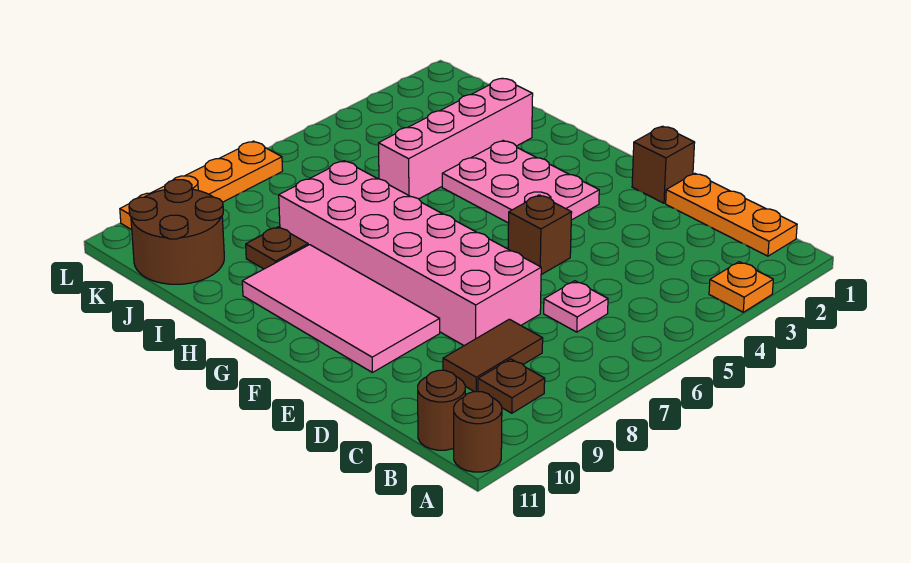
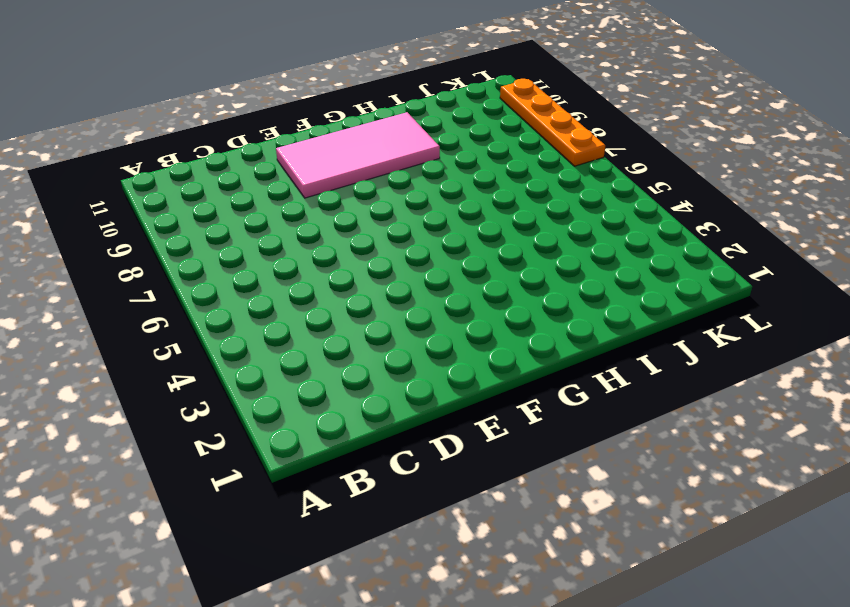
none -> orange plate A3 level 1
none -> brown round brick A11 level 1
none -> orange plate B1:D1 level 1

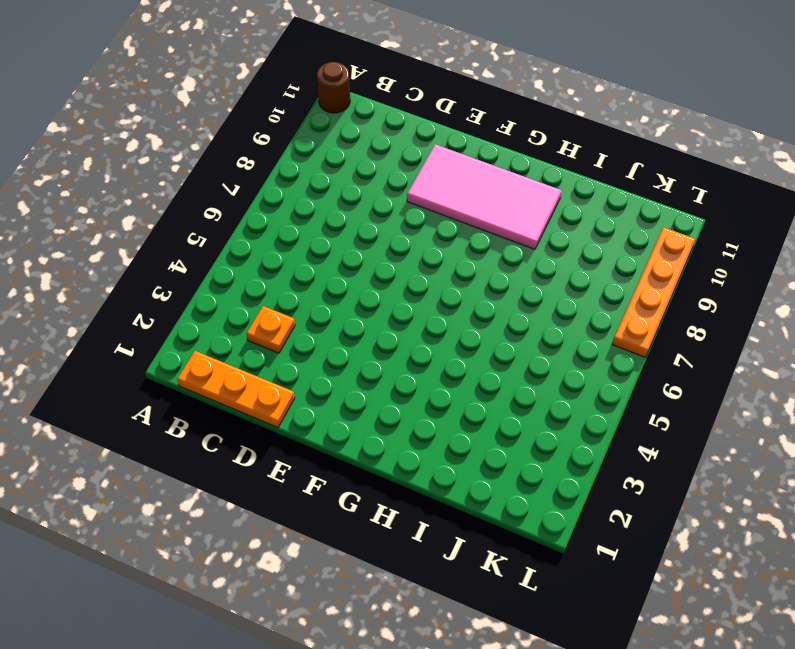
orange plate C3 level 1 -> orange plate A3 level 1
none -> brown plate B9 level 1
none -> brown round brick B11 level 1
none -> pink plate C6 level 1

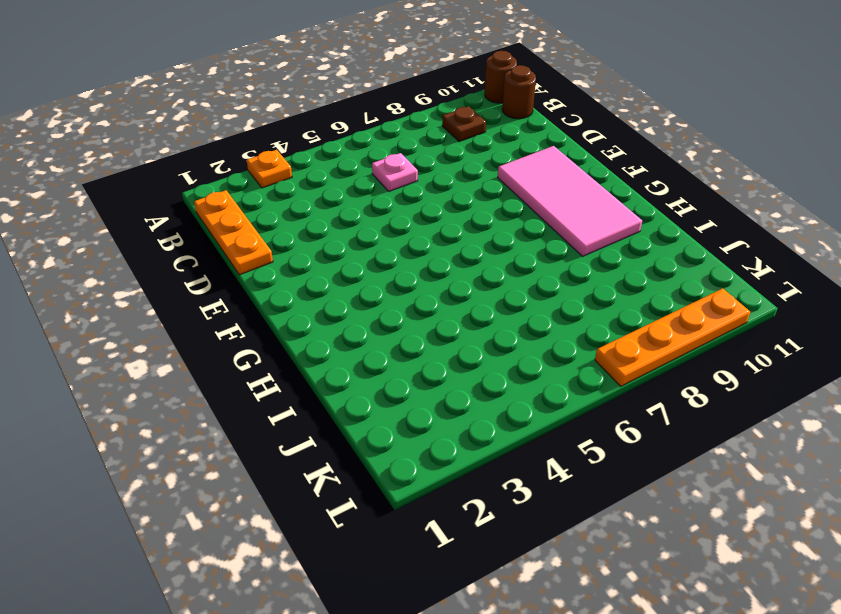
none -> brown tile C8:C9 level 1
none -> pink brick D7:I8 level 1
none -> brown brick E1 level 1

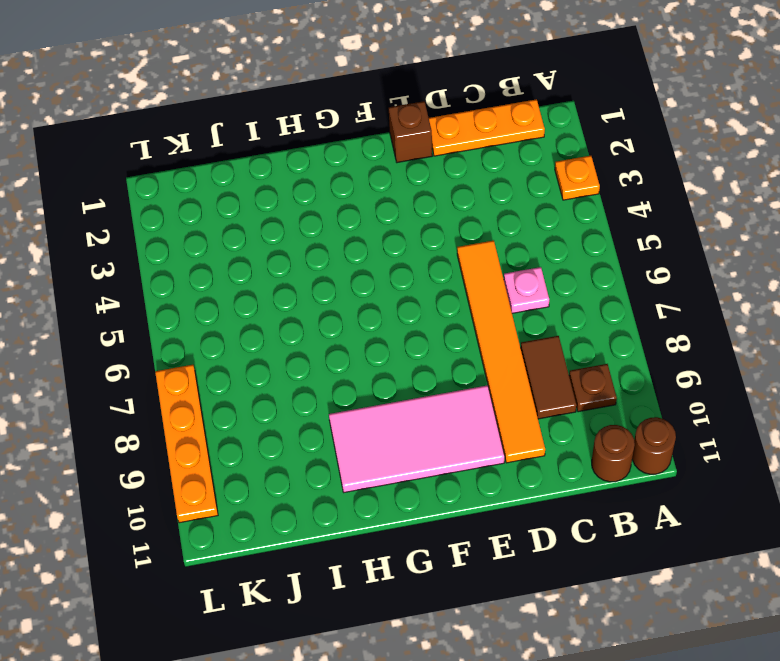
orange tile D5:D10 level 1 -> pink brick D7:I8 level 1
none -> brown brick E5 level 1
none -> pink plate F3:H4 level 1
none -> pink brick I2:I5 level 1

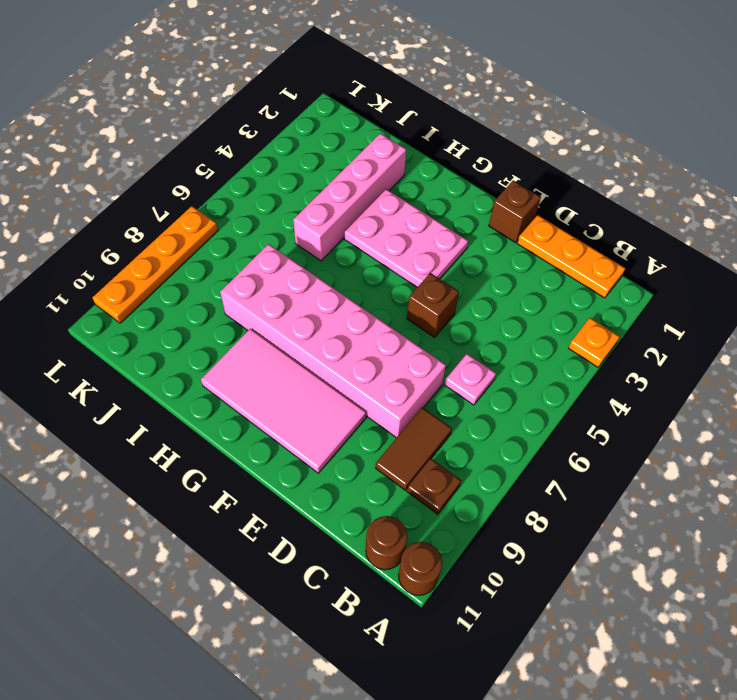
none -> brown plate I9 level 1
none -> brown round brick J10:K11 level 1

